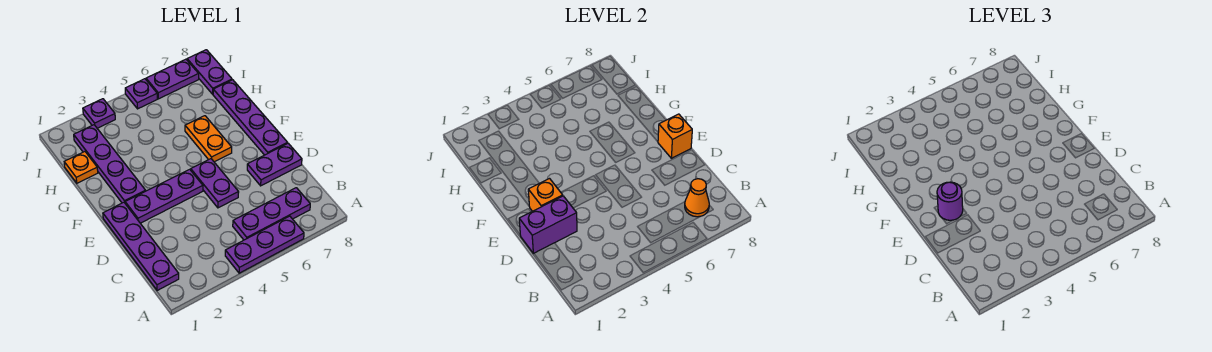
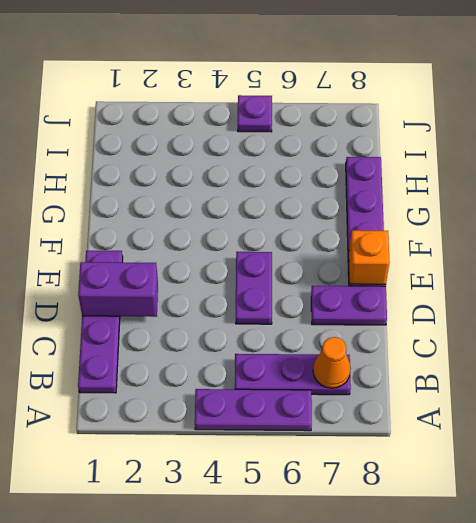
none -> purple plate E2:E4 level 1
none -> purple plate F2:I2 level 1
none -> orange plate F6:G6 level 1

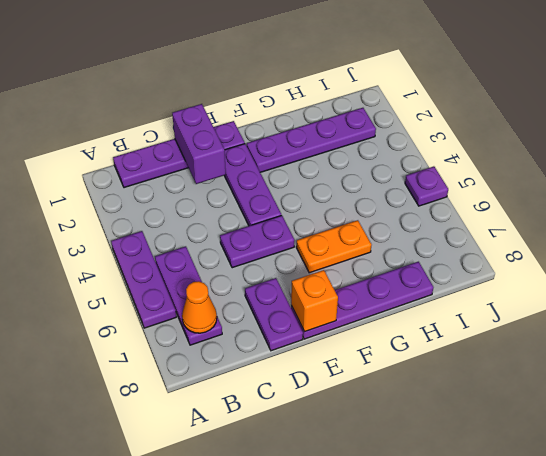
none -> orange plate H1 level 1
none -> purple plate I8:J8 level 1
none -> purple plate J3 level 1

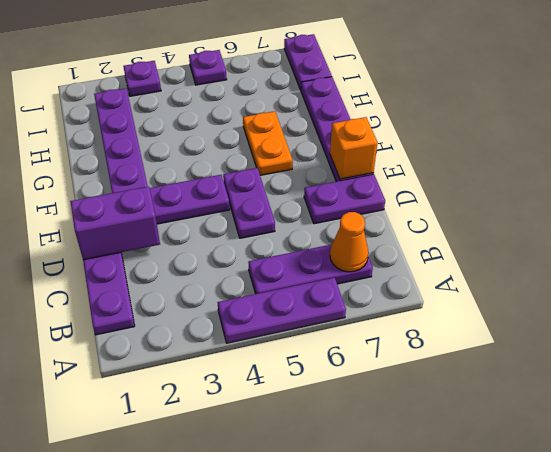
none -> orange plate H1 level 1
none -> purple plate J6:J7 level 1
none -> orange brick E2 level 2

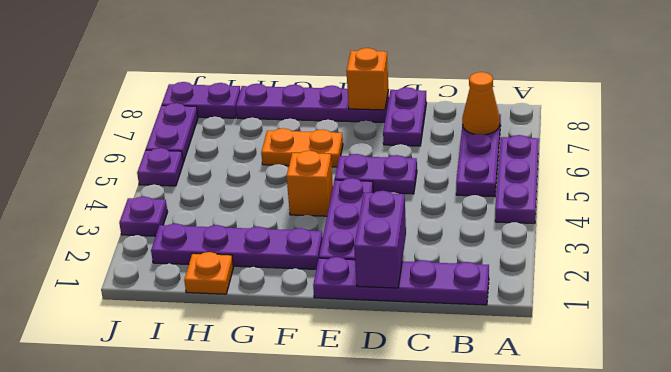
orange brick F4 level 1 -> orange brick E2 level 2
none -> purple round brick E2 level 3

